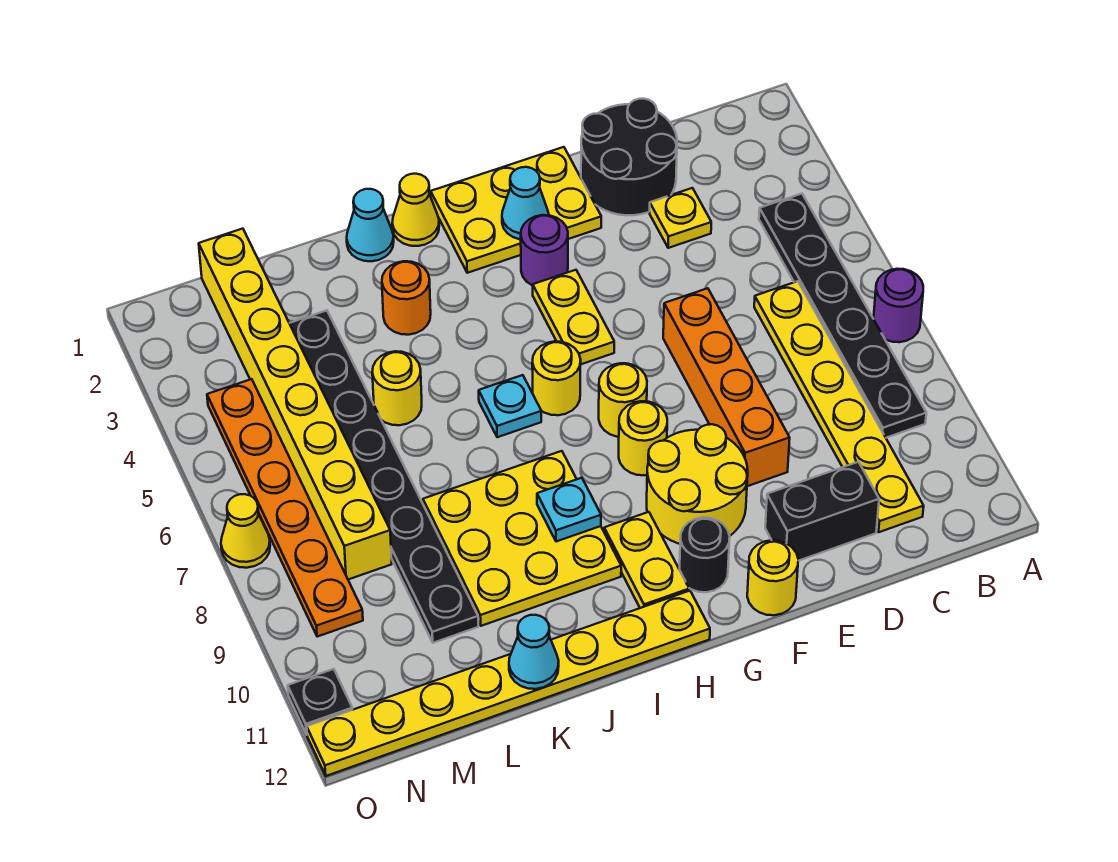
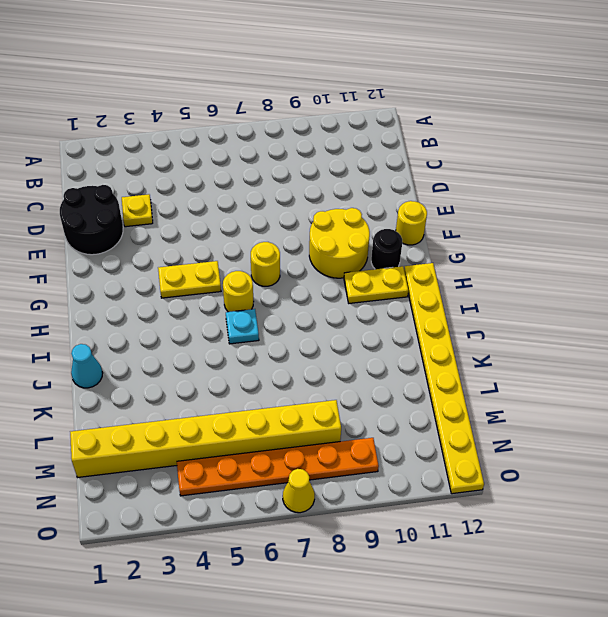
none -> purple round brick A7 level 1
none -> black plate B4:B9 level 1
none -> yellow plate C6:C11 level 1
none -> black brick D11:E11 level 1

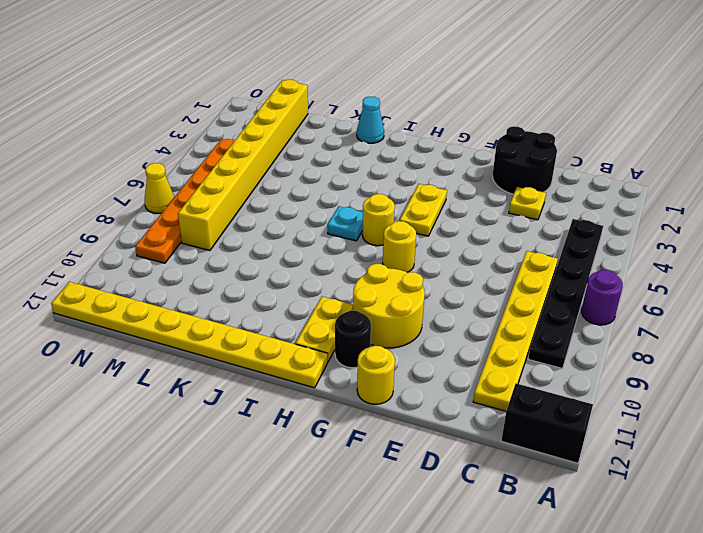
black brick A12:B12 level 1 -> black brick D11:E11 level 1
none -> orange brick E6:E9 level 1
none -> yellow plate F1:H2 level 1
none -> purple round brick G3 level 1
none -> yellow round brick G8 level 1

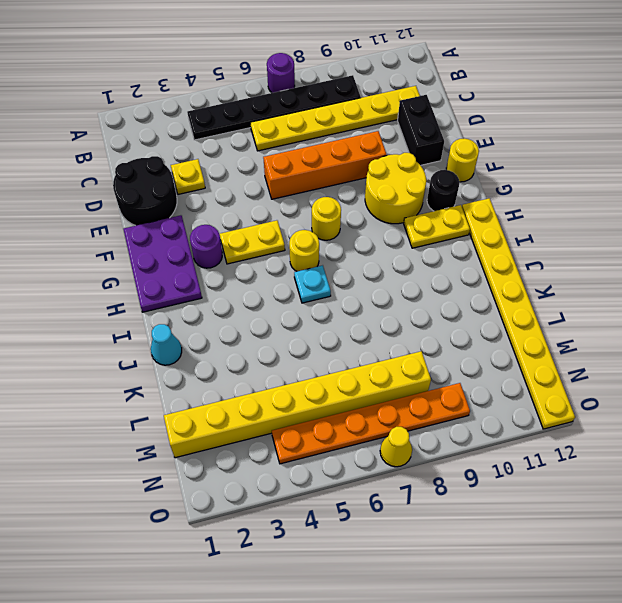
purple plate F1:H2 level 1 -> yellow plate F1:H2 level 1
none -> yellow round brick G8 level 1
none -> yellow cone I1 level 1
none -> yellow plate I8:K10 level 1
none -> orange round brick J3 level 1

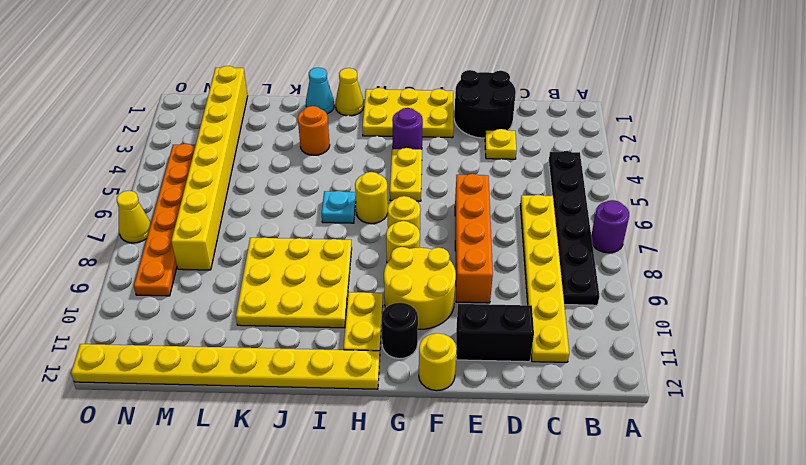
none -> yellow round brick K5 level 1
none -> black plate L3:L10 level 1
none -> black plate O11 level 1
none -> cyan cone G2 level 2

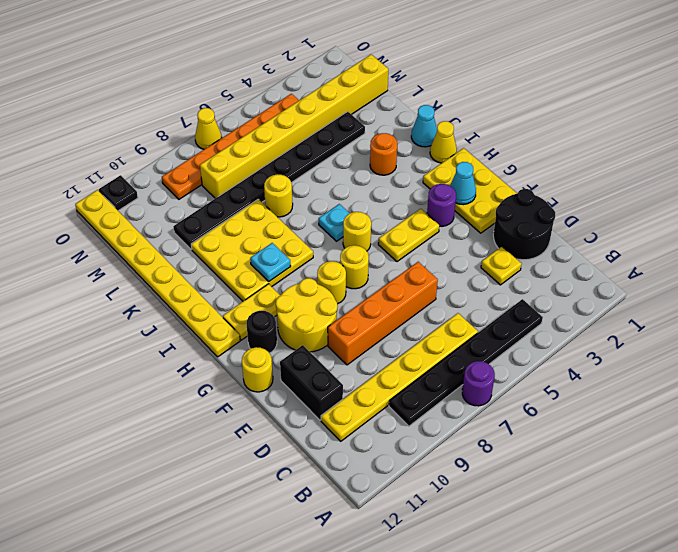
yellow round brick K7 level 1 -> yellow round brick K5 level 1
none -> cyan cone K12 level 2

